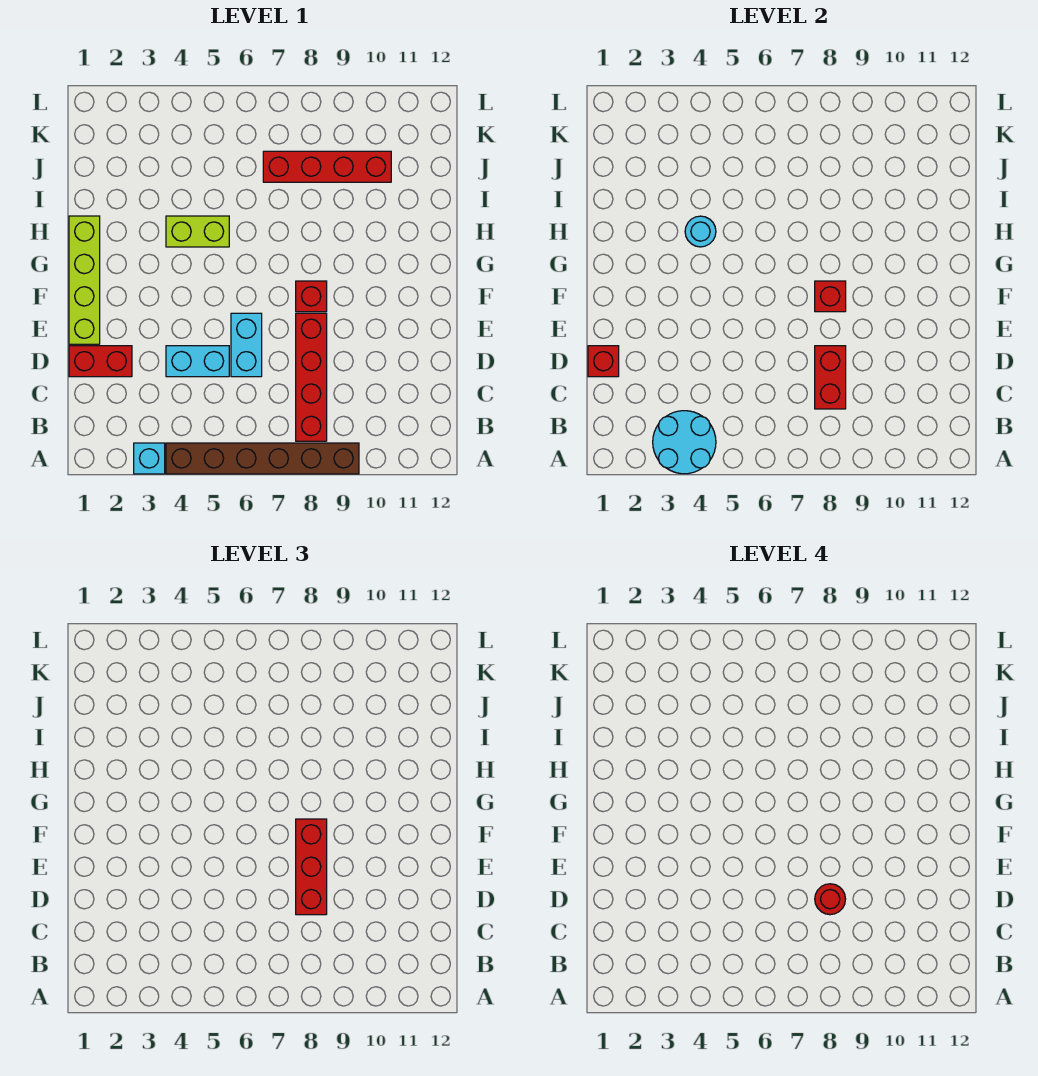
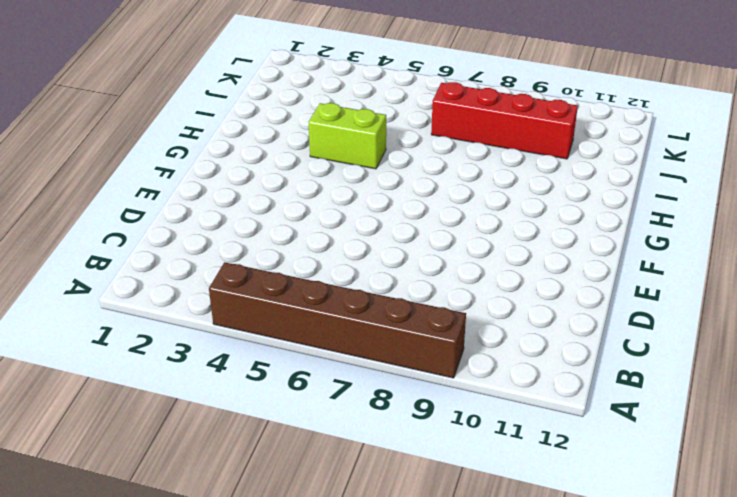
none -> cyan brick A3 level 1
none -> red brick B8:E8 level 1
none -> red brick D1:D2 level 1

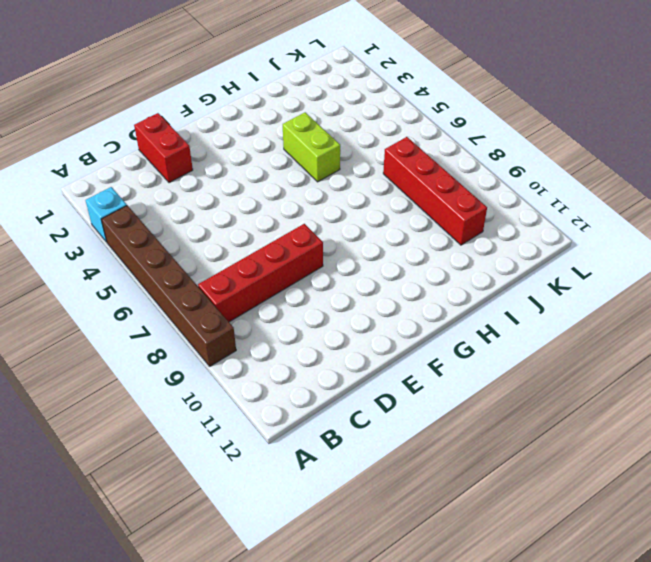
none -> cyan brick D4:D5 level 1
none -> cyan brick D6:E6 level 1
none -> lime brick E1:H1 level 1

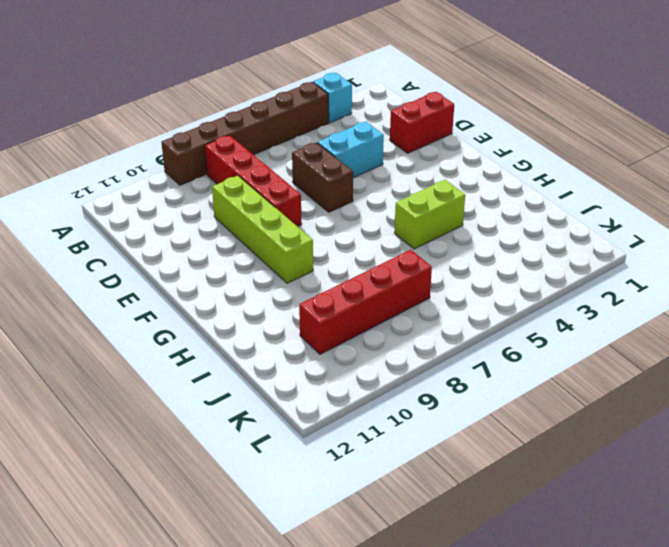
brown brick D6:E6 level 1 -> cyan brick D6:E6 level 1
lime brick D9:G9 level 1 -> lime brick E1:H1 level 1
none -> red brick F8 level 1
none -> cyan round brick A3:B4 level 2
none -> red brick C8:D8 level 2

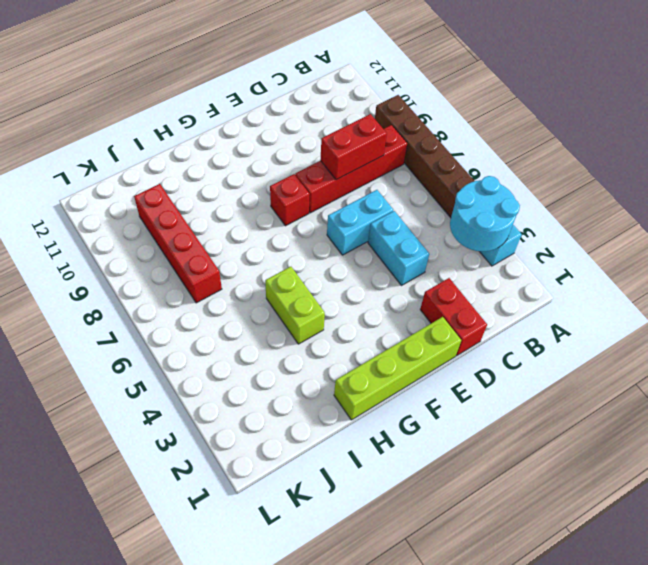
none -> red brick D1 level 2
none -> red brick F8 level 2
none -> cyan round brick H4 level 2

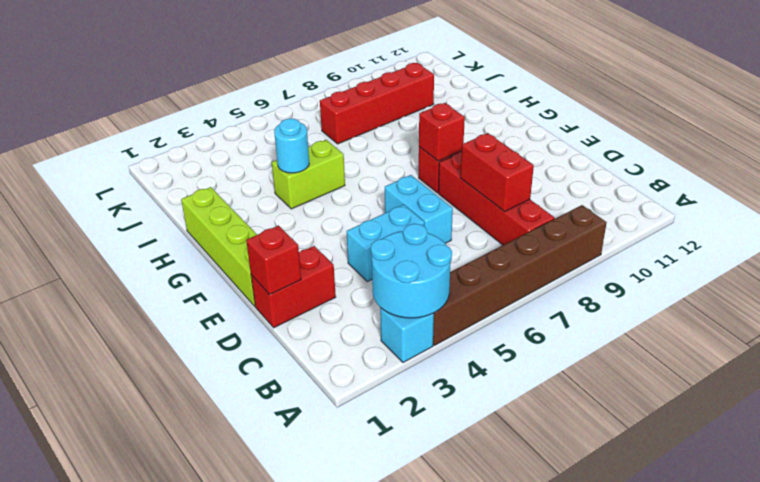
none -> red brick D8:F8 level 3
none -> red round brick D8 level 4

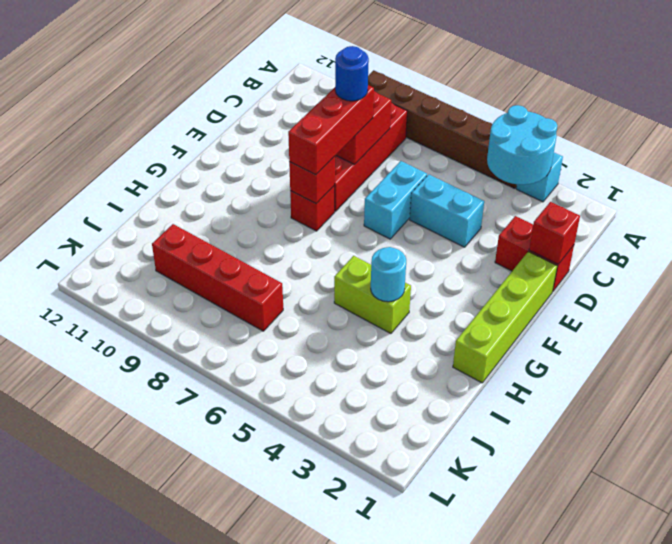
blue round brick D8 level 4 -> red round brick D8 level 4

